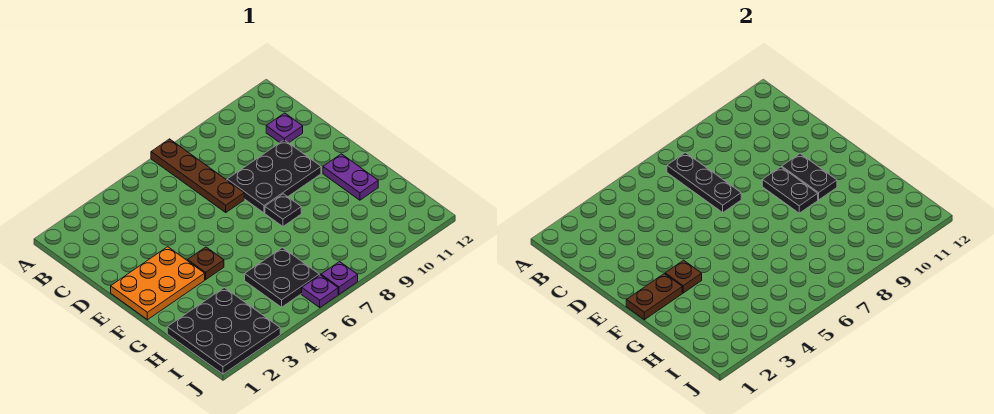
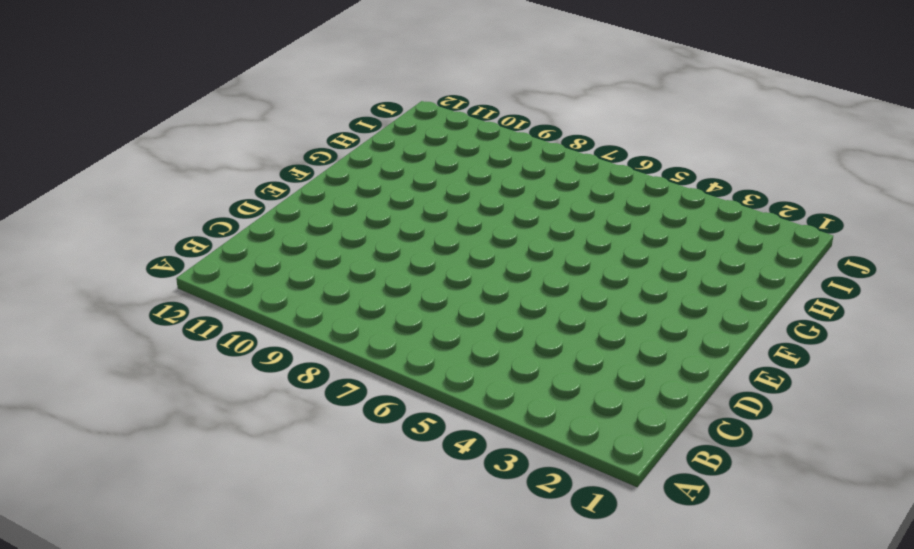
none -> brown plate A7:D7 level 1
none -> purple plate C11 level 1
none -> black plate D8:E10 level 1

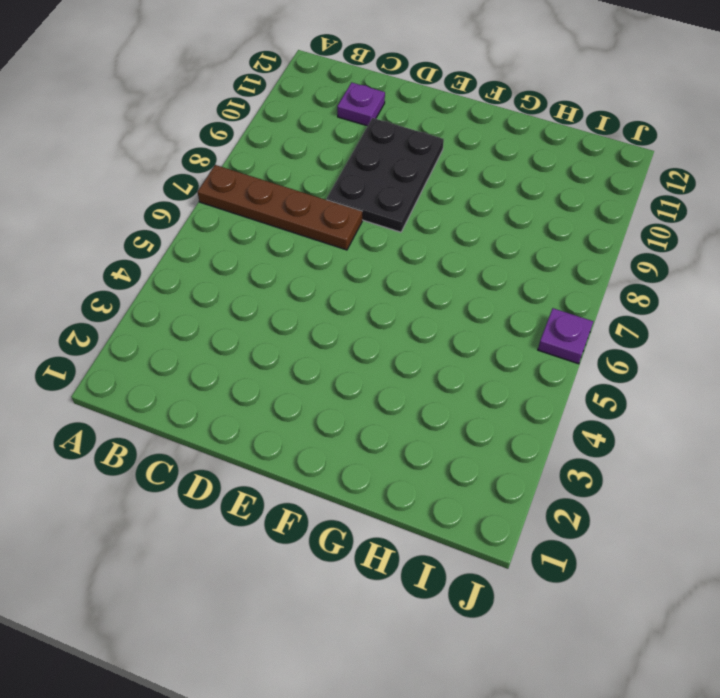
none -> orange plate E1:F3 level 1
none -> brown plate F4 level 1
none -> black plate F8 level 1

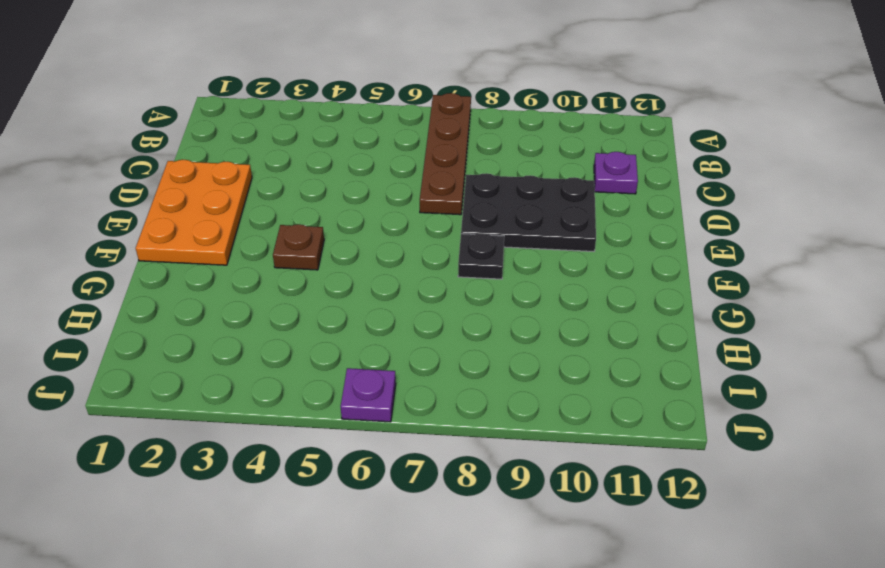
orange plate D1:F2 level 1 -> orange plate E1:F3 level 1
none -> purple plate F11:G11 level 1
none -> black plate H1:J3 level 1
none -> black plate H5:I6 level 1

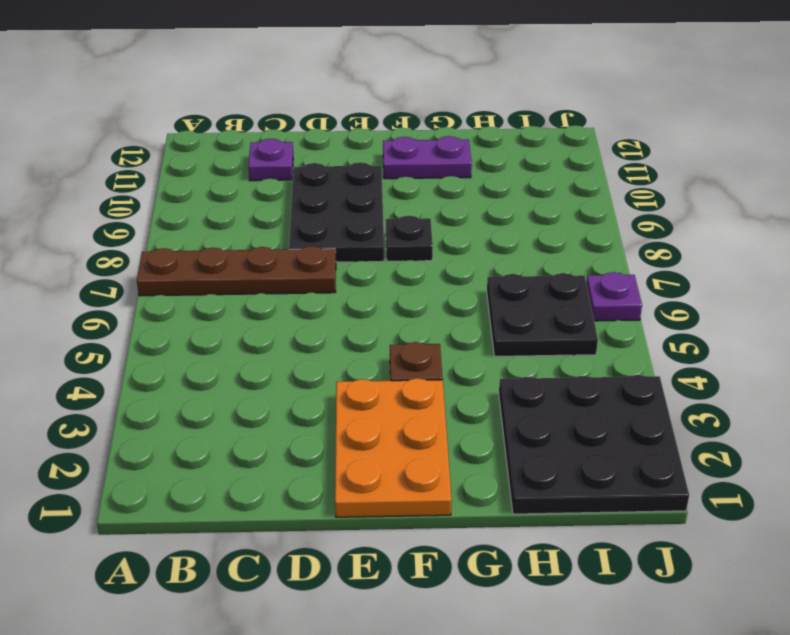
none -> purple plate J7 level 1
none -> black plate B7:D7 level 2
none -> black plate E9:F9 level 2

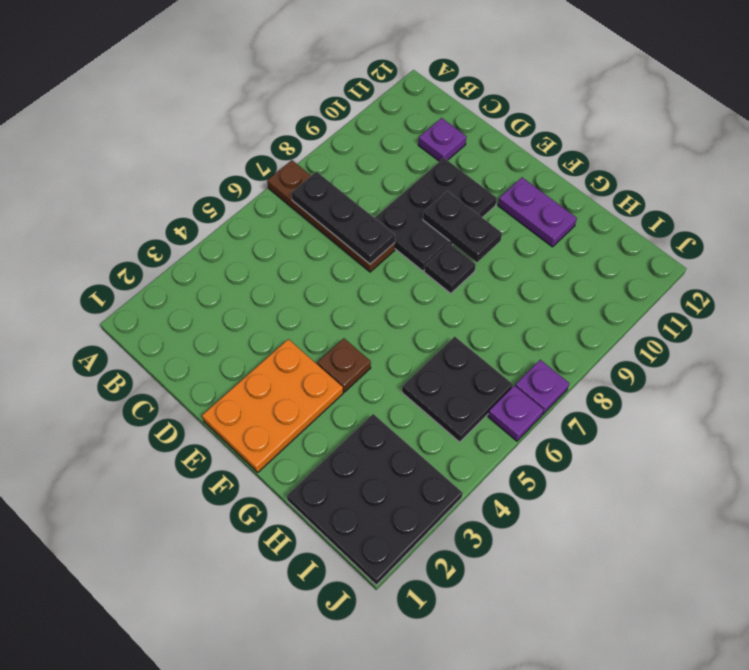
none -> black plate E10:F10 level 2
none -> brown plate F1:F2 level 2
none -> brown plate F3 level 2

